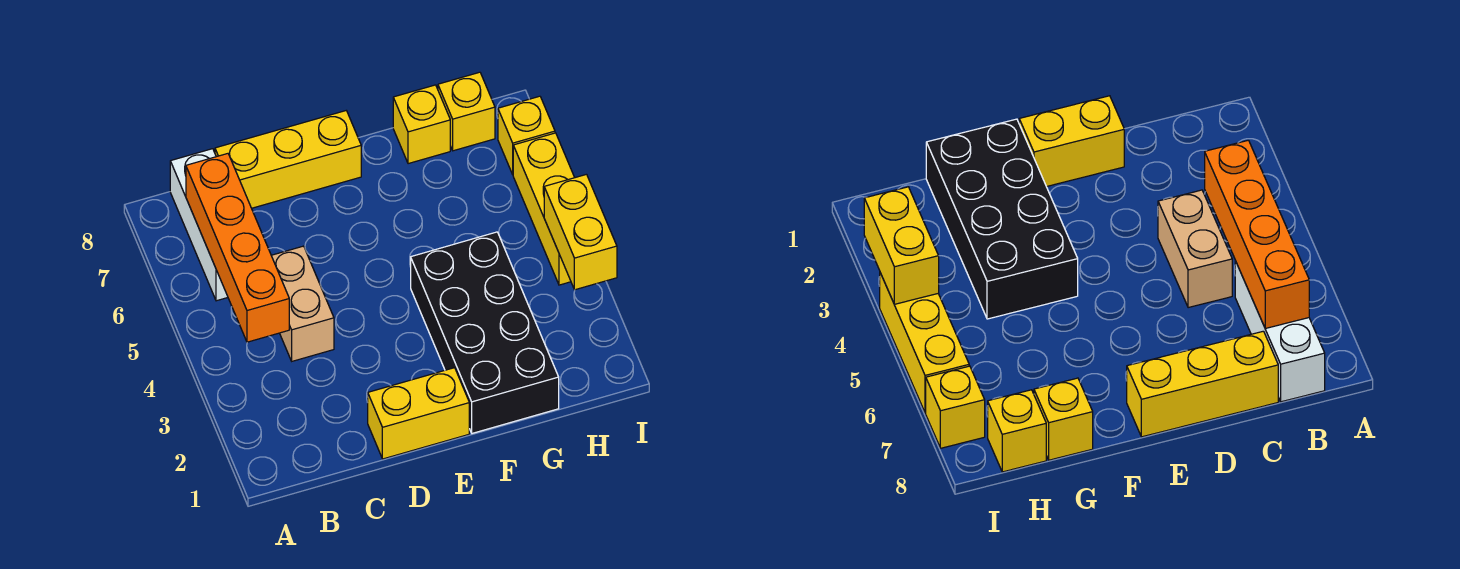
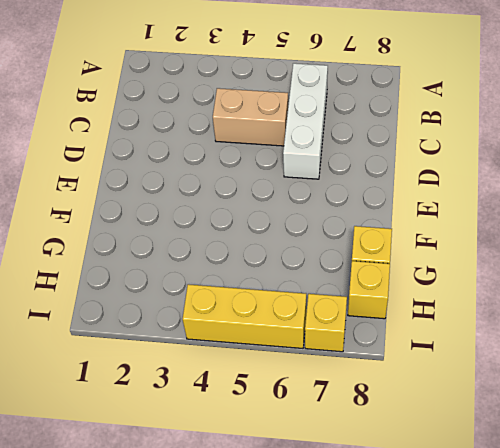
white brick B6:D6 level 1 -> white brick B6:B8 level 1
none -> yellow brick C8:E8 level 1
none -> yellow brick D1:E1 level 1

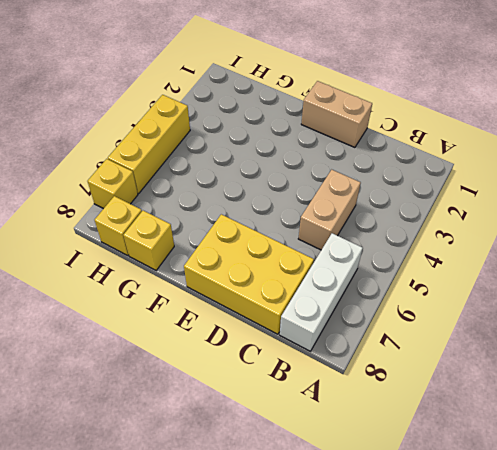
yellow brick C7:E8 level 1 -> yellow brick C8:E8 level 1
tan brick D1:E1 level 1 -> yellow brick D1:E1 level 1
none -> black brick F1:G4 level 1
none -> orange brick B4:B7 level 2

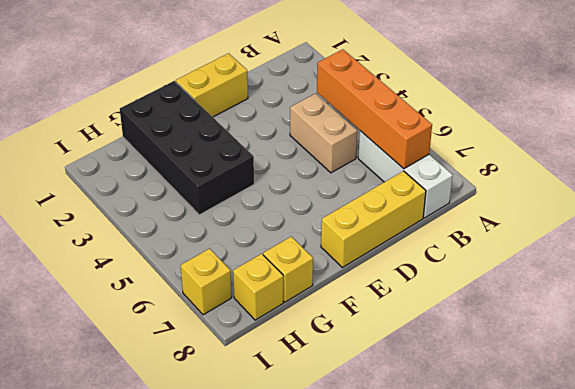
none -> yellow brick I4:I6 level 1
none -> yellow brick I3:I4 level 2

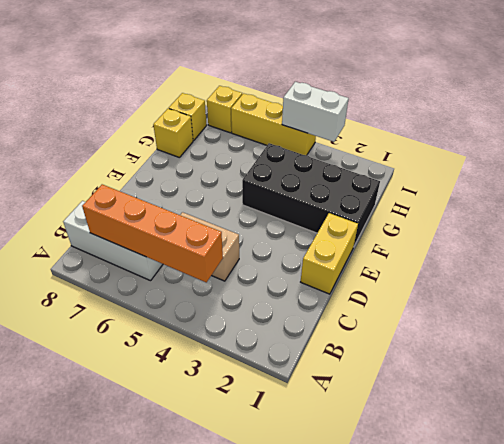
white brick I3:I4 level 2 -> yellow brick I3:I4 level 2
none -> yellow brick C8:E8 level 1

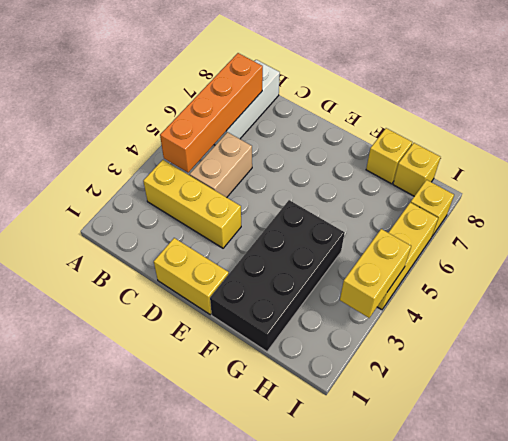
yellow brick B3:D3 level 1 -> yellow brick C8:E8 level 1

